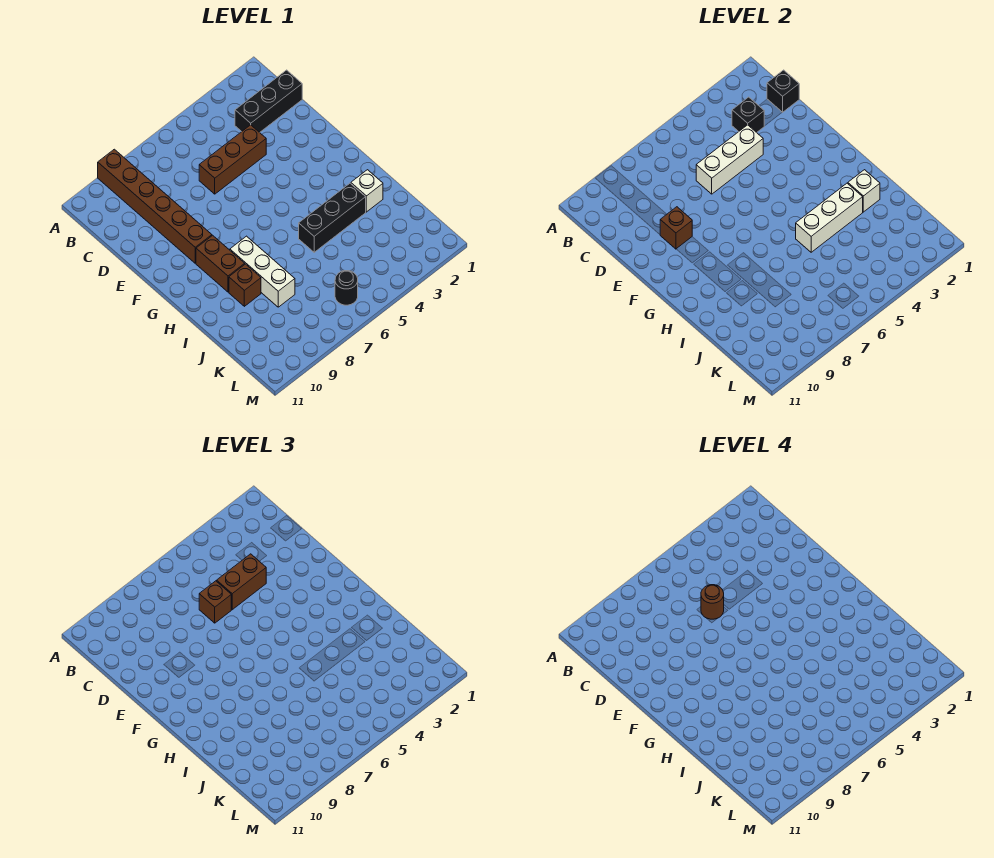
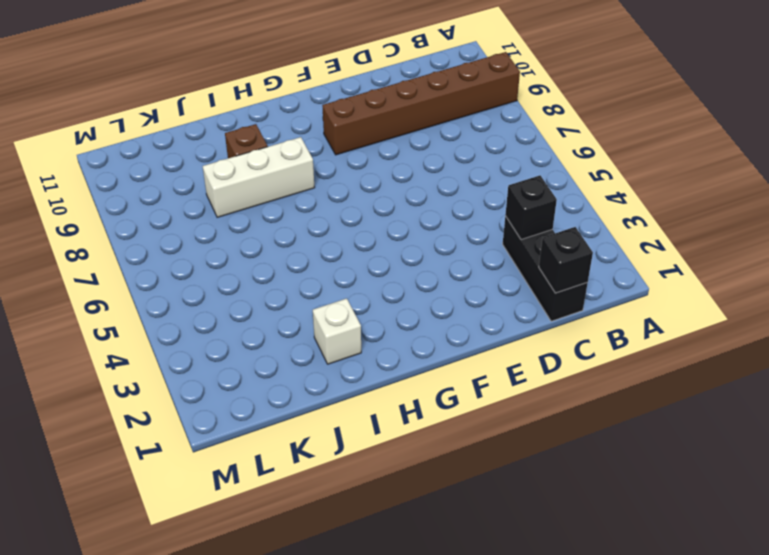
none -> brown brick D4:D6 level 1
none -> brown brick G9:H9 level 1
none -> black brick I3:I5 level 1

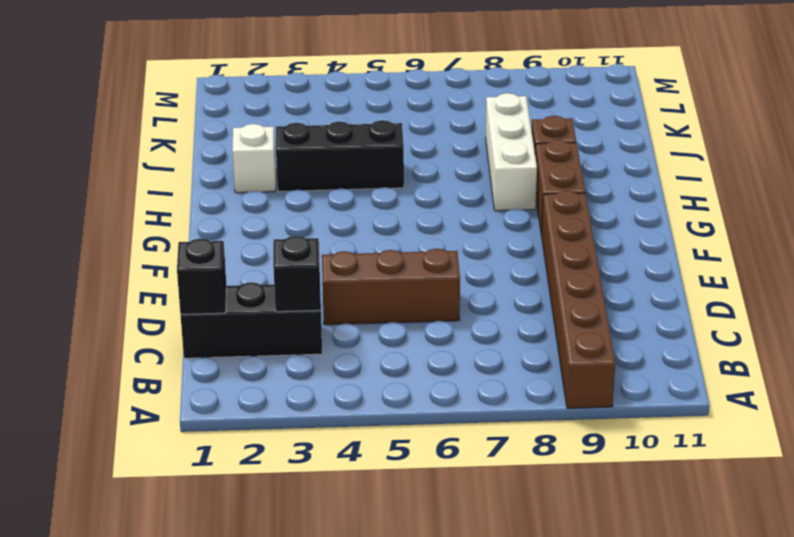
none -> black round brick L6 level 1
none -> white brick D4:D6 level 2
none -> brown brick E9 level 2

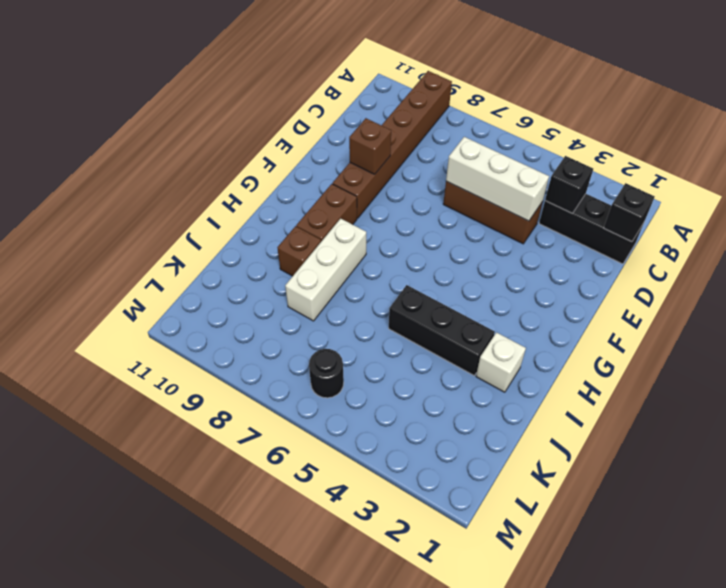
none -> white brick I2 level 2
none -> white brick I3:I5 level 2
none -> brown brick D4:D5 level 3

